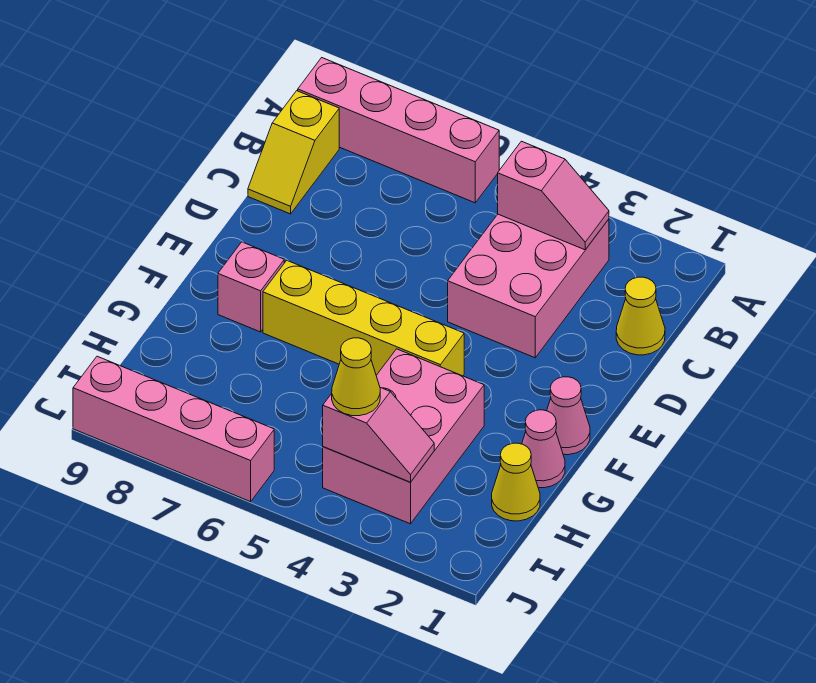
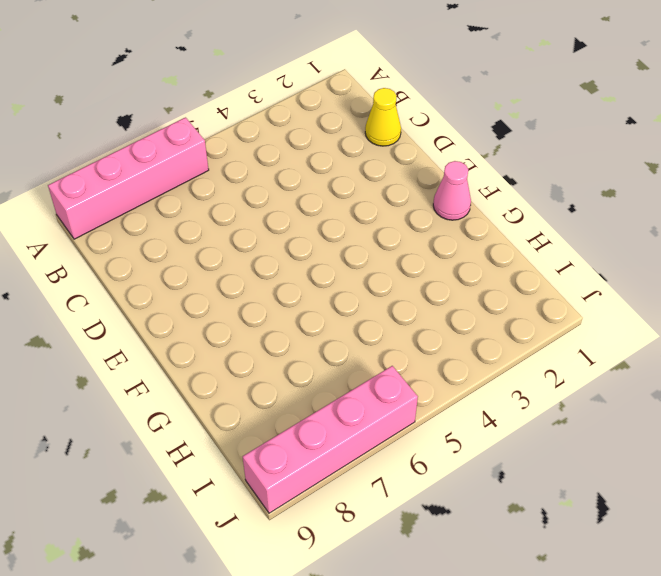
none -> pink brick B3:D4 level 1
none -> yellow slope B9:C9 level 1 top B
none -> yellow brick F4:F7 level 1

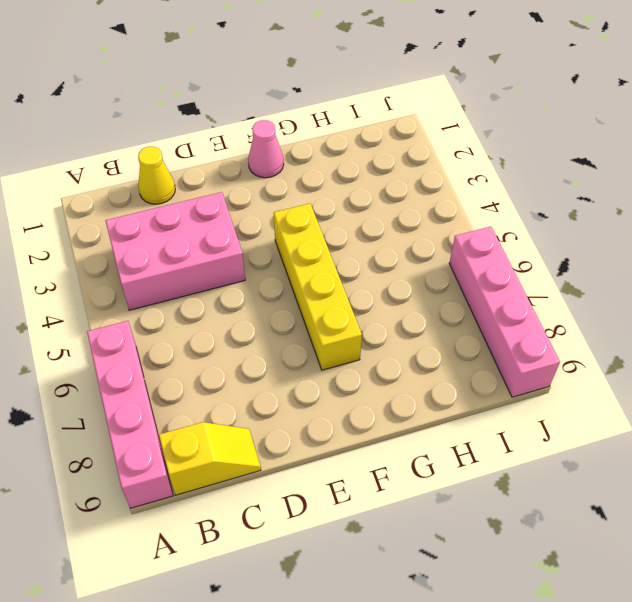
none -> pink brick F8 level 1
none -> pink cone G1 level 1
none -> pink brick G3:I4 level 1

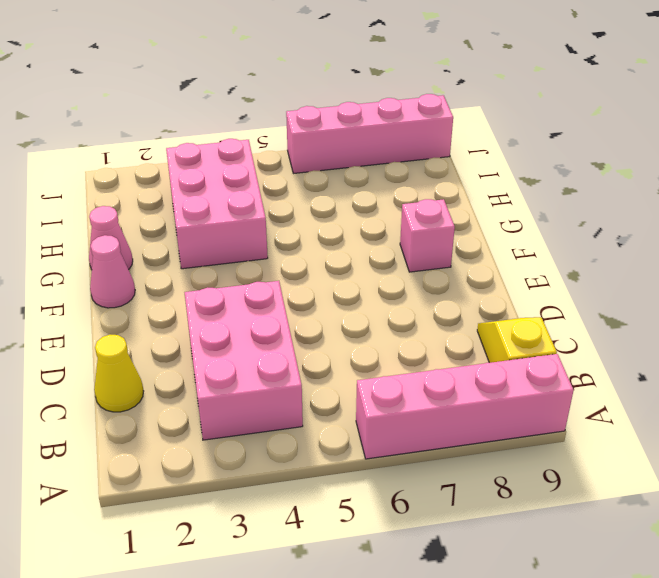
none -> yellow brick F4:F7 level 1
none -> yellow cone H1 level 1
none -> pink slope B3:B4 level 2 top 4

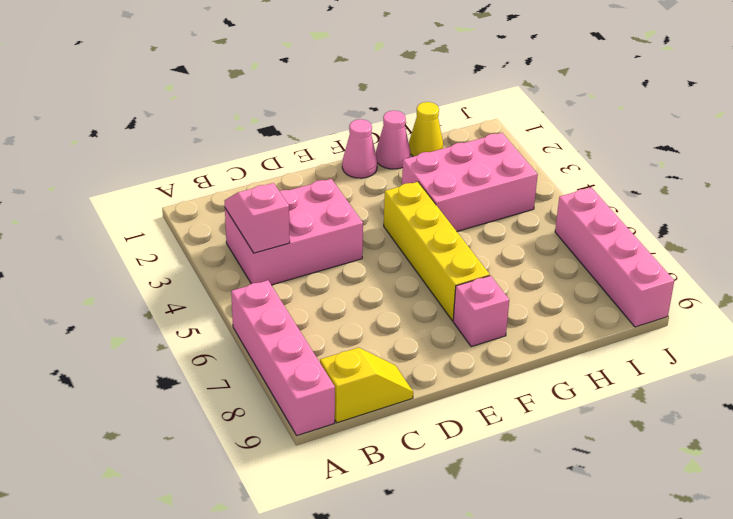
none -> yellow cone C1 level 1
none -> pink slope I3:I4 level 2 top 4
none -> yellow cone I4 level 3

